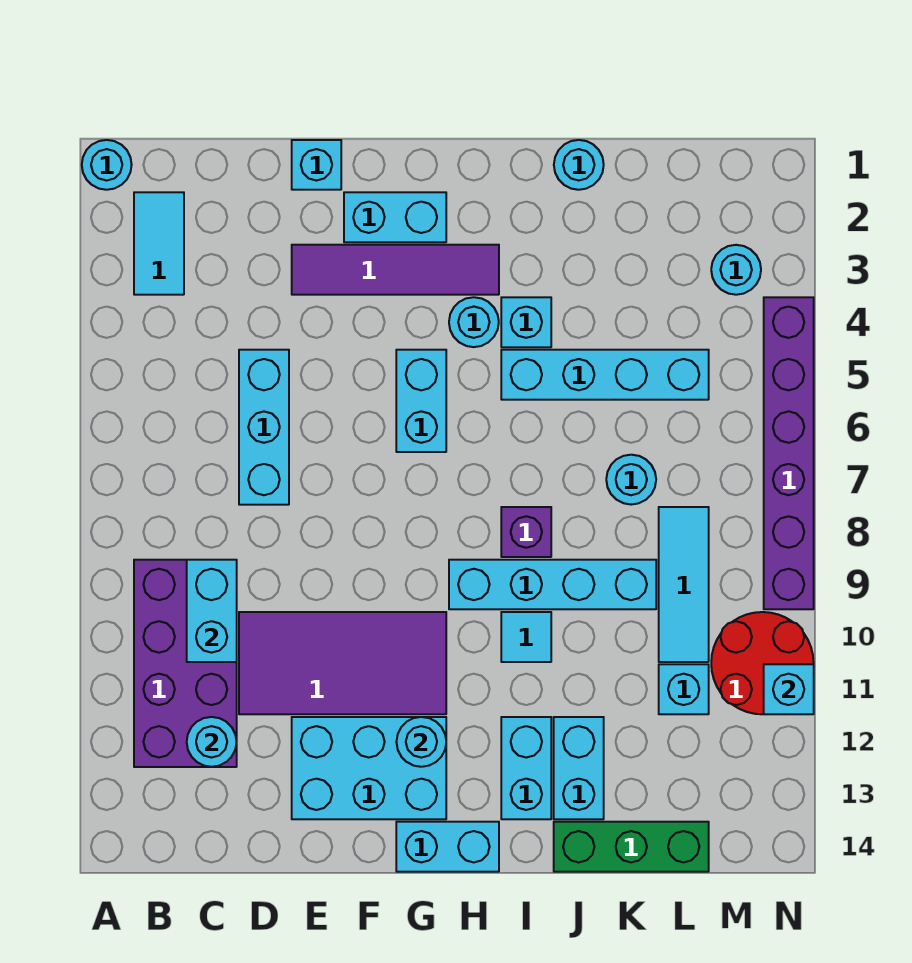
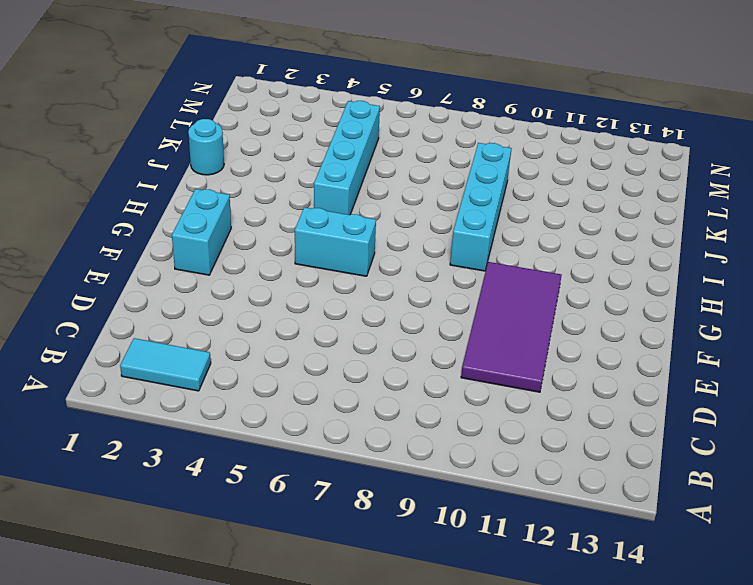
none -> cyan round brick A1 level 1
none -> purple brick B9:C12 level 1
none -> cyan brick D5:D7 level 1
none -> cyan brick E1 level 1

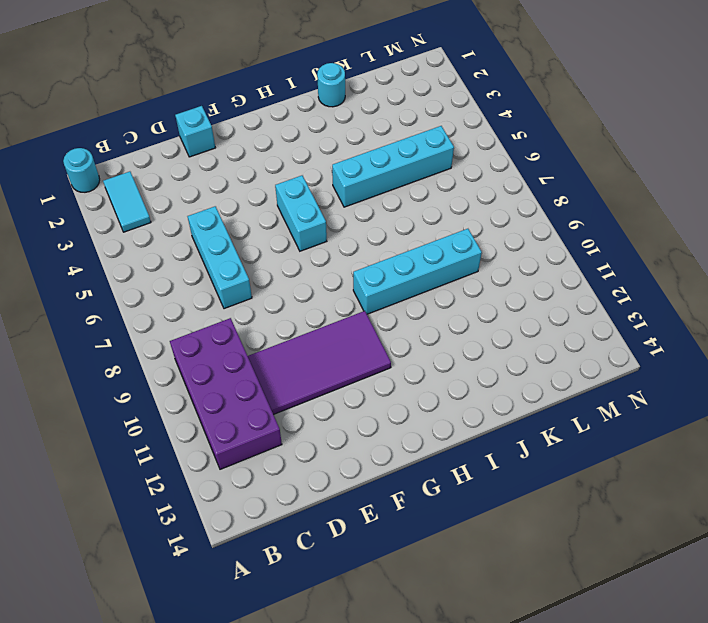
none -> purple tile E3:H3 level 1
none -> cyan brick E12:G13 level 1
none -> cyan brick F2:G2 level 1
none -> cyan brick G14:H14 level 1

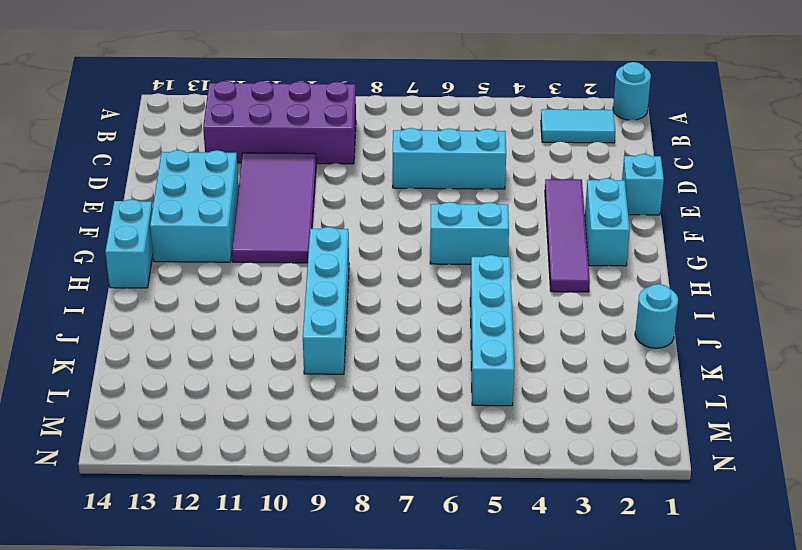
none -> cyan round brick H4 level 1
none -> cyan brick I4 level 1
none -> purple brick I8 level 1
none -> cyan tile I10 level 1

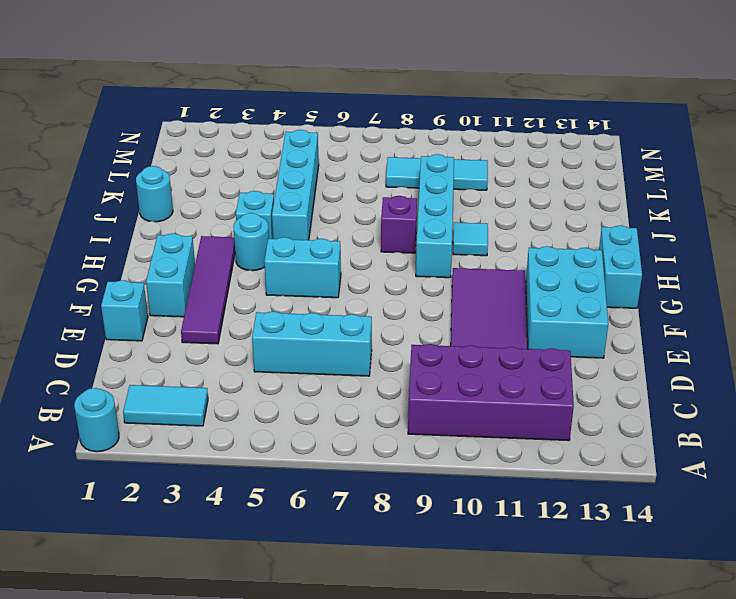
none -> cyan brick I12:I13 level 1
none -> cyan brick J12:J13 level 1
none -> green brick J14:L14 level 1
none -> cyan round brick K7 level 1

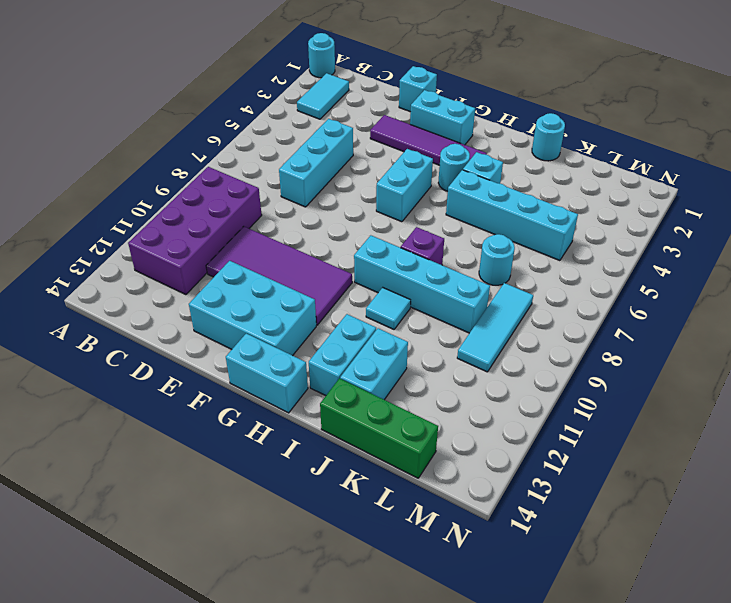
none -> cyan brick L11 level 1
none -> cyan round brick M3 level 1
none -> red round brick M10:N11 level 1
none -> purple brick N4:N9 level 1

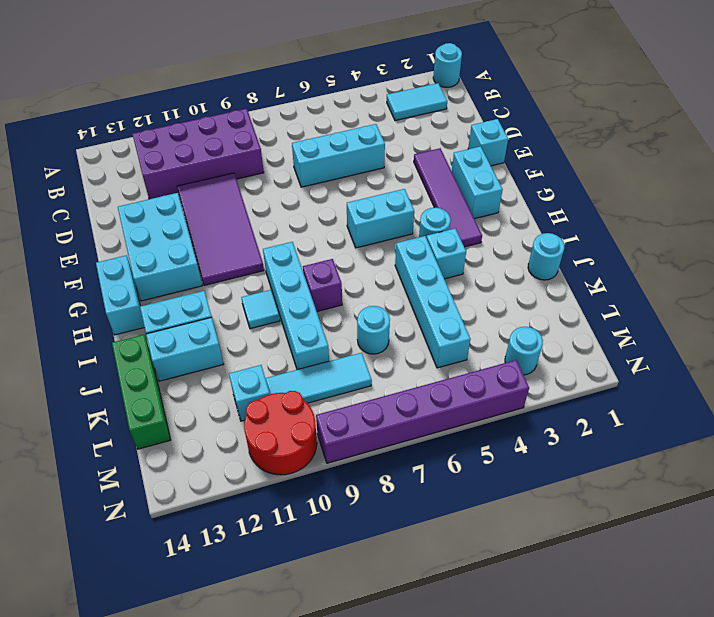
none -> cyan brick C9:C10 level 2
none -> cyan round brick C12 level 2
none -> cyan round brick G12 level 2
none -> cyan brick N11 level 2

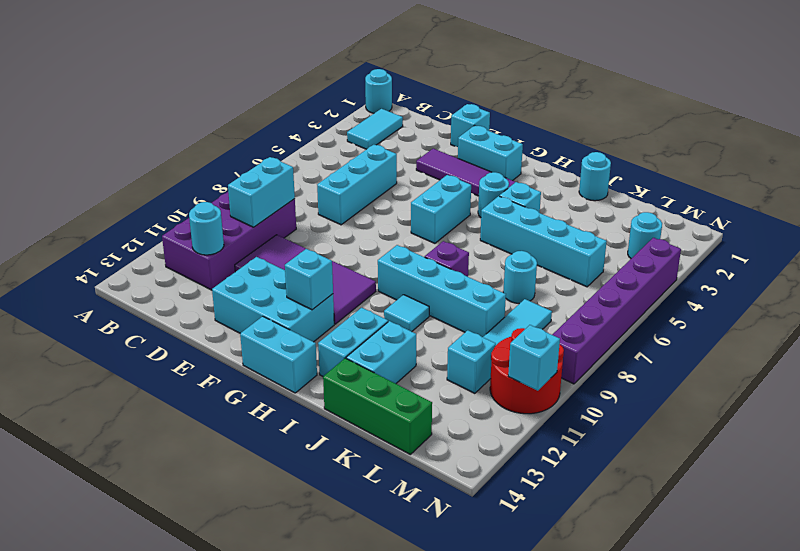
cyan brick G12 level 2 -> cyan round brick G12 level 2

